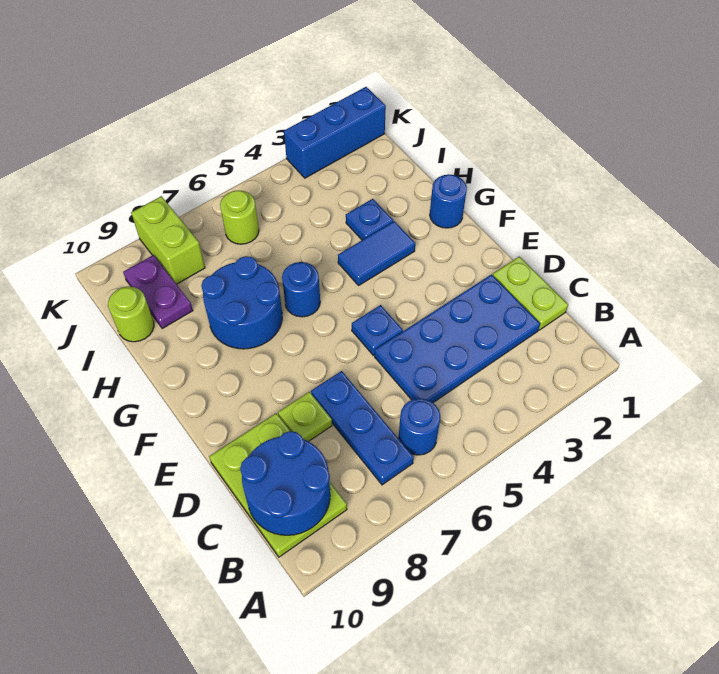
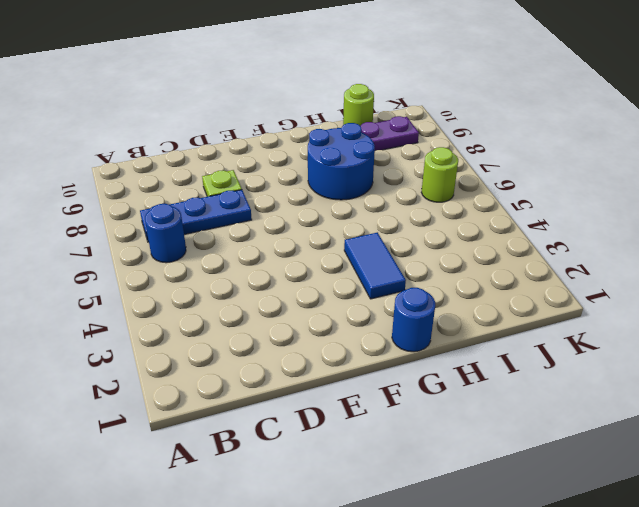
none -> lime plate B9:D10 level 1
none -> lime plate C1:D1 level 1
none -> blue plate C2:D5 level 1

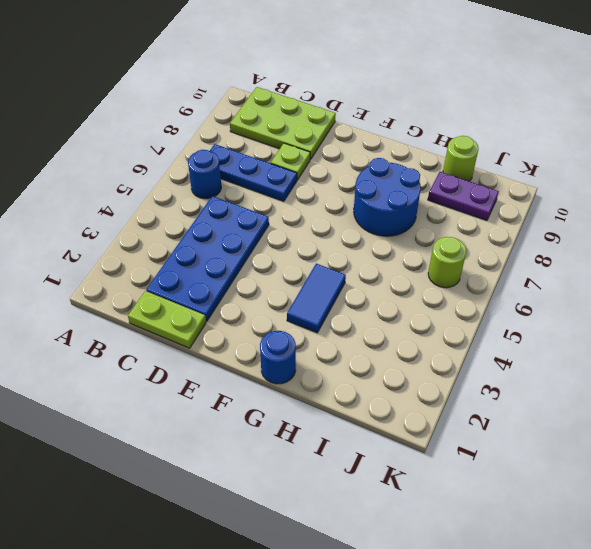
none -> blue plate E5 level 1
none -> blue round brick G6 level 1
none -> blue plate H3 level 1

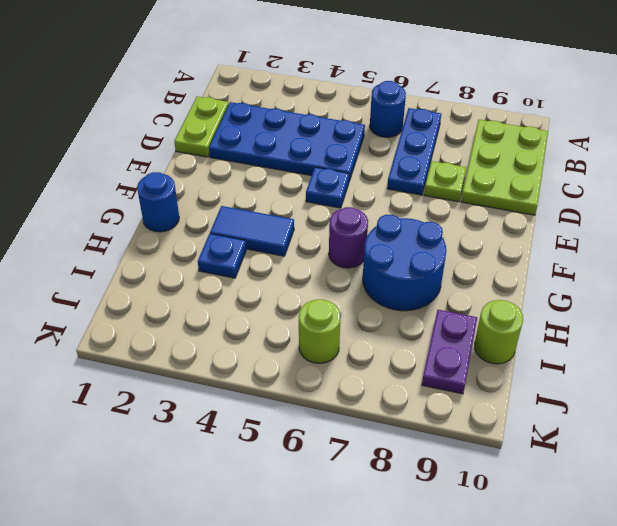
purple round brick G6 level 1 -> blue round brick G6 level 1
none -> lime brick J8:K8 level 1
none -> blue brick K1:K3 level 1
none -> blue round brick B9:C10 level 2

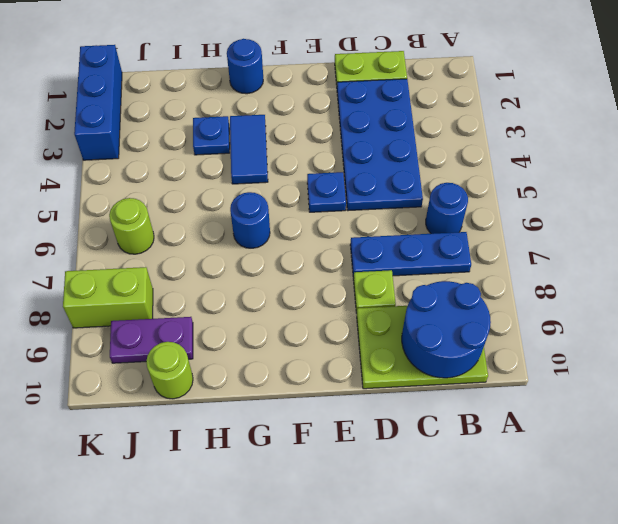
none -> blue round brick G7:H8 level 1

